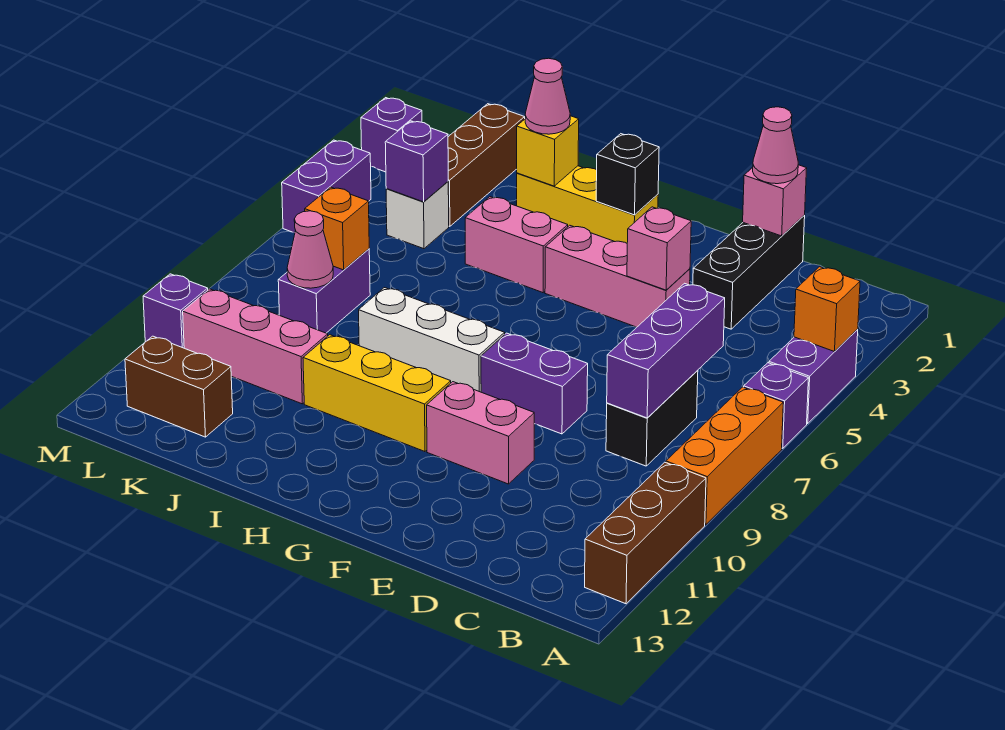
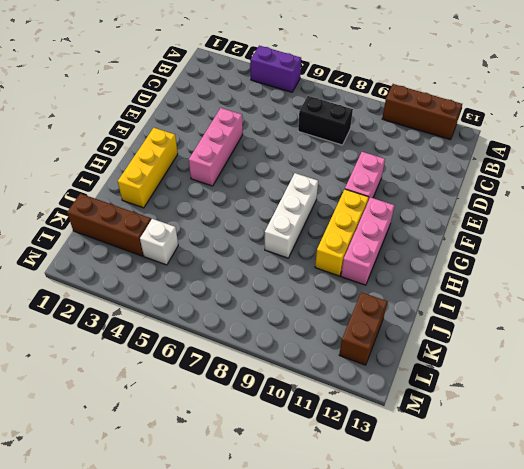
pink brick G11:I11 level 1 -> pink brick J10:L10 level 1
none -> purple brick A6 level 1
none -> orange brick A7:A9 level 1
none -> black brick D1:D3 level 1
none -> purple brick E8:F8 level 1

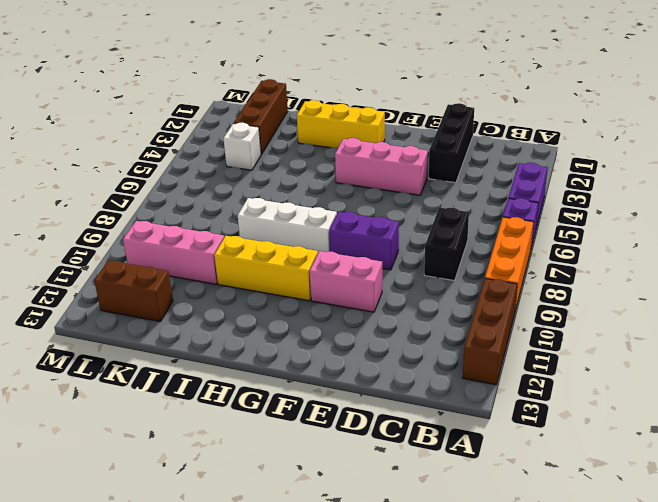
none -> pink brick H4:I4 level 1
none -> purple brick K7:K8 level 1
none -> purple brick M2 level 1
none -> purple brick M4:M5 level 1

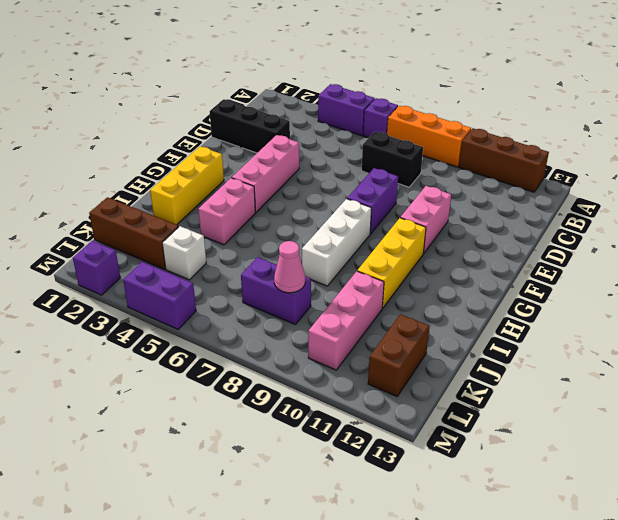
none -> purple brick M10 level 1
none -> orange brick A4 level 2
none -> purple brick C6:C8 level 2
none -> pink brick D1 level 2

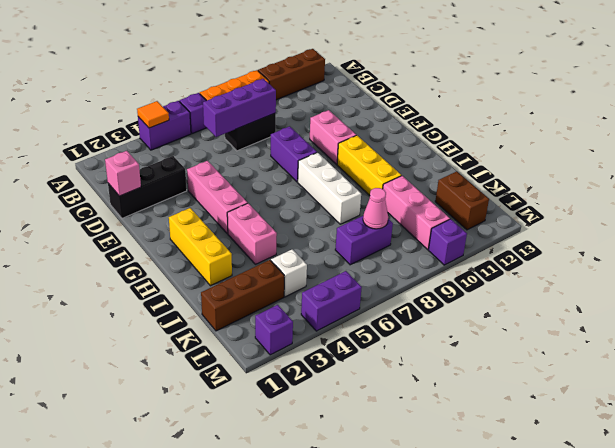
orange tile A4 level 2 -> orange brick A4 level 2
none -> pink brick E4 level 2
none -> black brick G2 level 2
none -> yellow brick I2 level 2
none -> purple brick K4 level 2

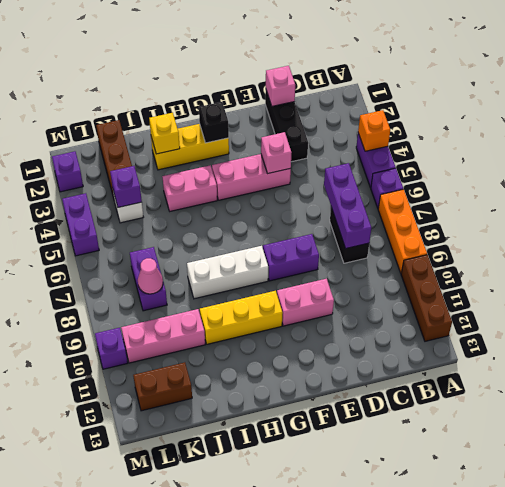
none -> orange brick K7 level 2
none -> pink cone D1 level 3
none -> pink cone I2 level 3

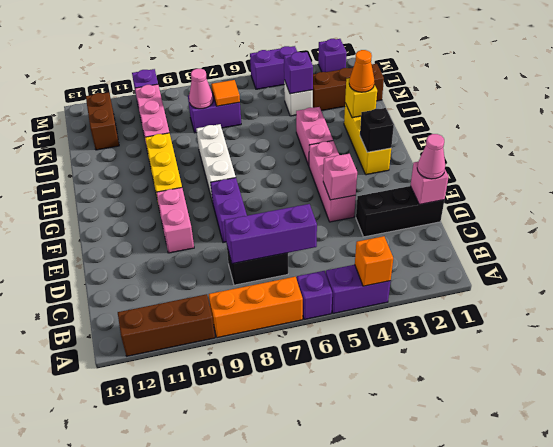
orange cone I2 level 3 -> pink cone I2 level 3
orange tile K7 level 2 -> orange brick K7 level 2

